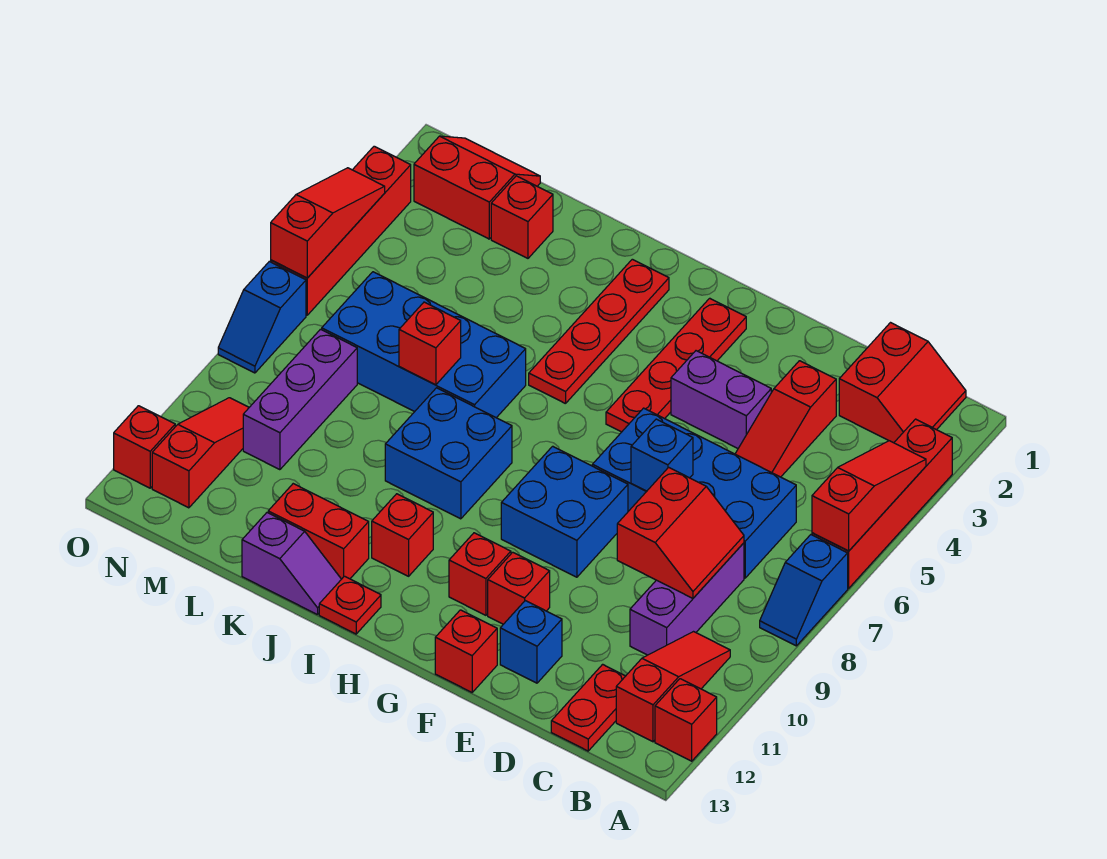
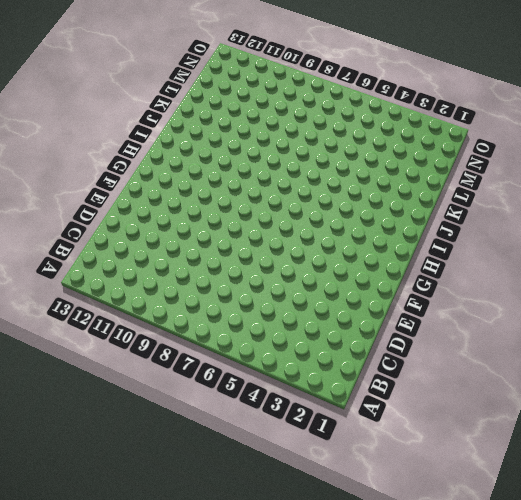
none -> red brick A3:A6 level 1
none -> blue slope A7:A8 level 1 top 7
none -> red brick A12 level 1
none -> red slope B1:C2 level 1 top C

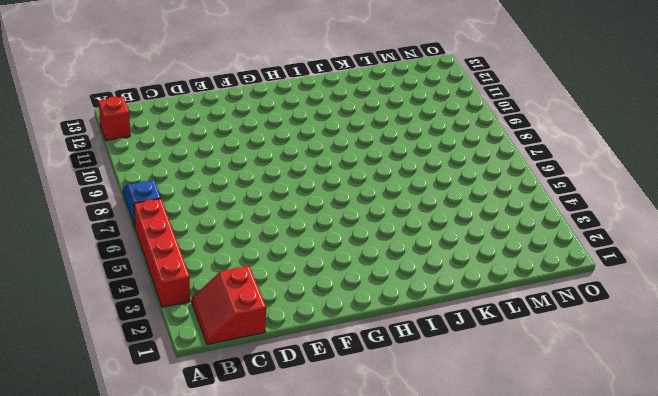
none -> red slope B10:B12 level 1 top 12
none -> blue brick C6:F7 level 1
none -> purple brick C8:C10 level 1
none -> red plate C12:C13 level 1

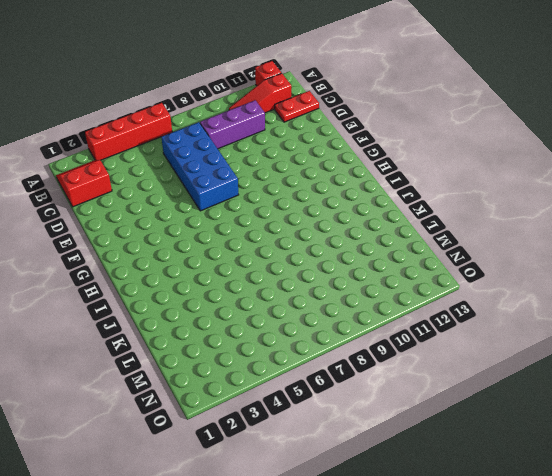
none -> blue slope A7:A8 level 1 top 7
none -> red slope D3:D5 level 1 top 3
none -> purple brick E4:F4 level 1
none -> blue brick E12 level 1

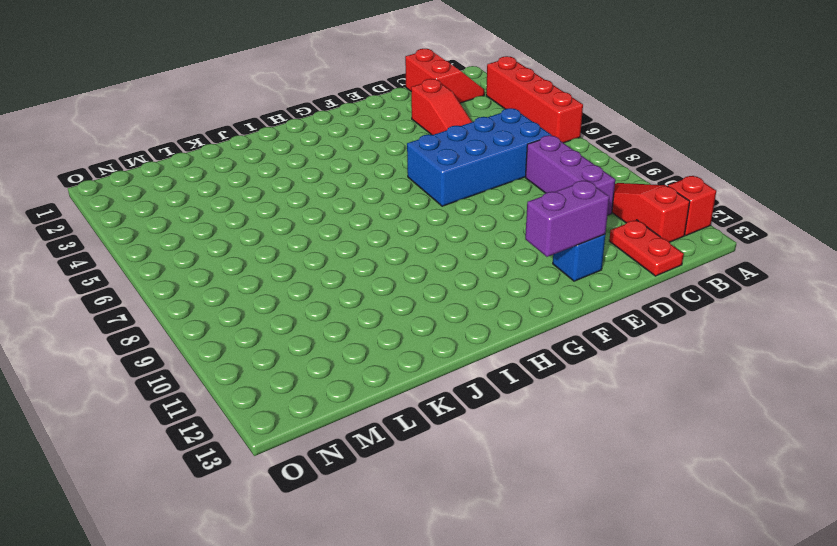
purple brick E12:F12 level 2 -> purple brick E4:F4 level 1
none -> blue slope A7:A8 level 1 top 7
none -> blue brick F8:G9 level 1
none -> red brick F11 level 1
none -> red brick F13 level 1

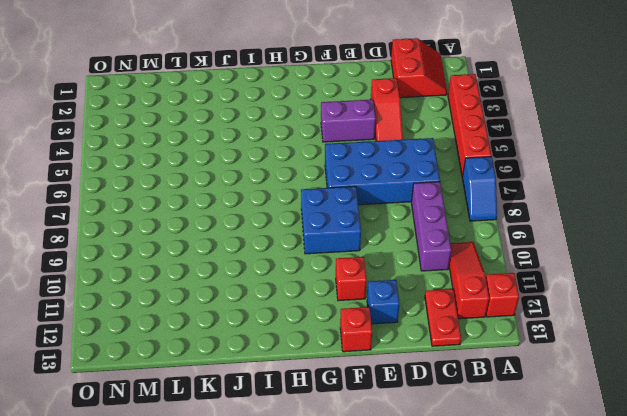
none -> red plate G2:G5 level 1
none -> red brick G11 level 1
none -> red plate I2:I5 level 1
none -> blue brick I8:J9 level 1

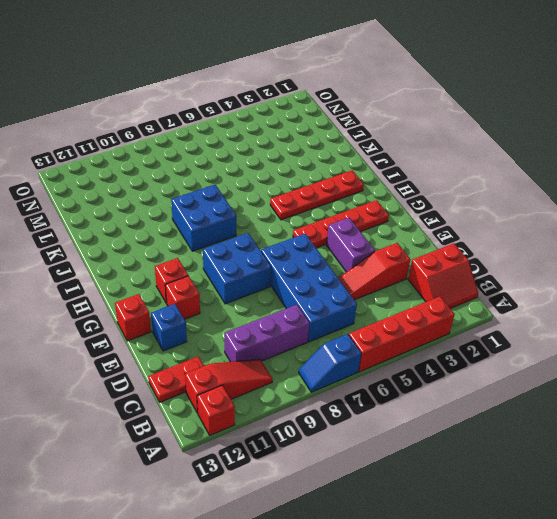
none -> red brick I11 level 1
none -> red plate I13 level 1
none -> blue brick J6:M7 level 1
none -> red brick J12:K12 level 1

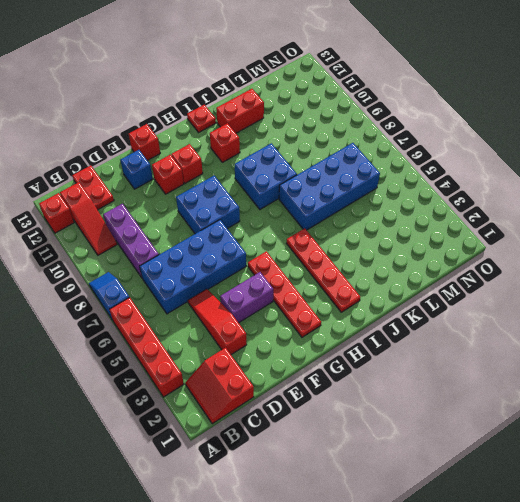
none -> purple slope J13:K13 level 1 top K
none -> red brick L2 level 1
none -> red slope M1:N2 level 1 top 2
none -> purple brick M8:M10 level 1

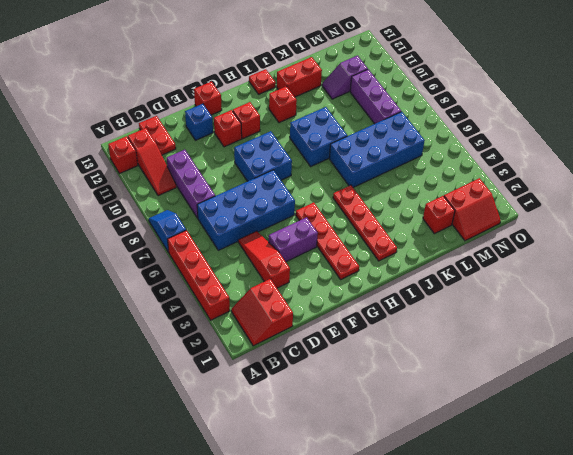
purple slope L11:M11 level 1 top M -> purple slope J13:K13 level 1 top K
none -> red slope N10:N12 level 1 top 12
none -> red brick O3:O6 level 1
none -> blue slope O7:O8 level 1 top 7
none -> red brick O12 level 1

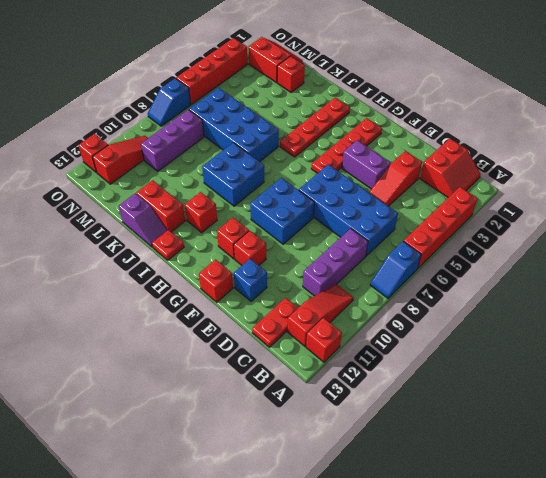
none -> red slope A4:A6 level 2 top 6
none -> red slope C8:D9 level 2 top D
none -> blue brick E7 level 2
none -> red brick K7 level 2

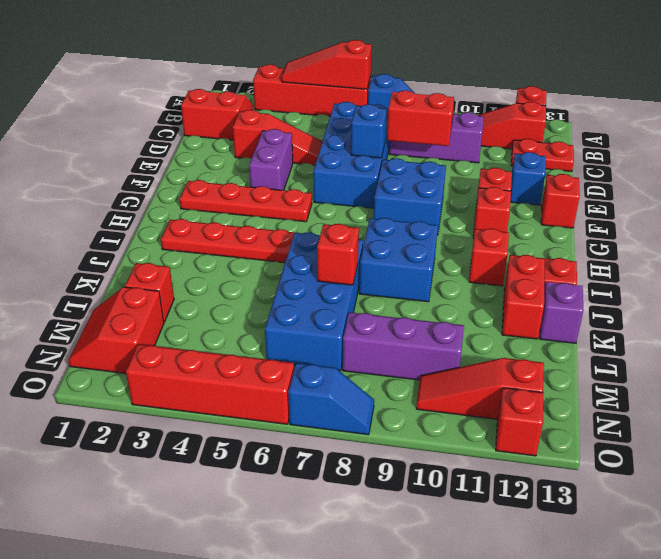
none -> red slope O4:O6 level 2 top 6

